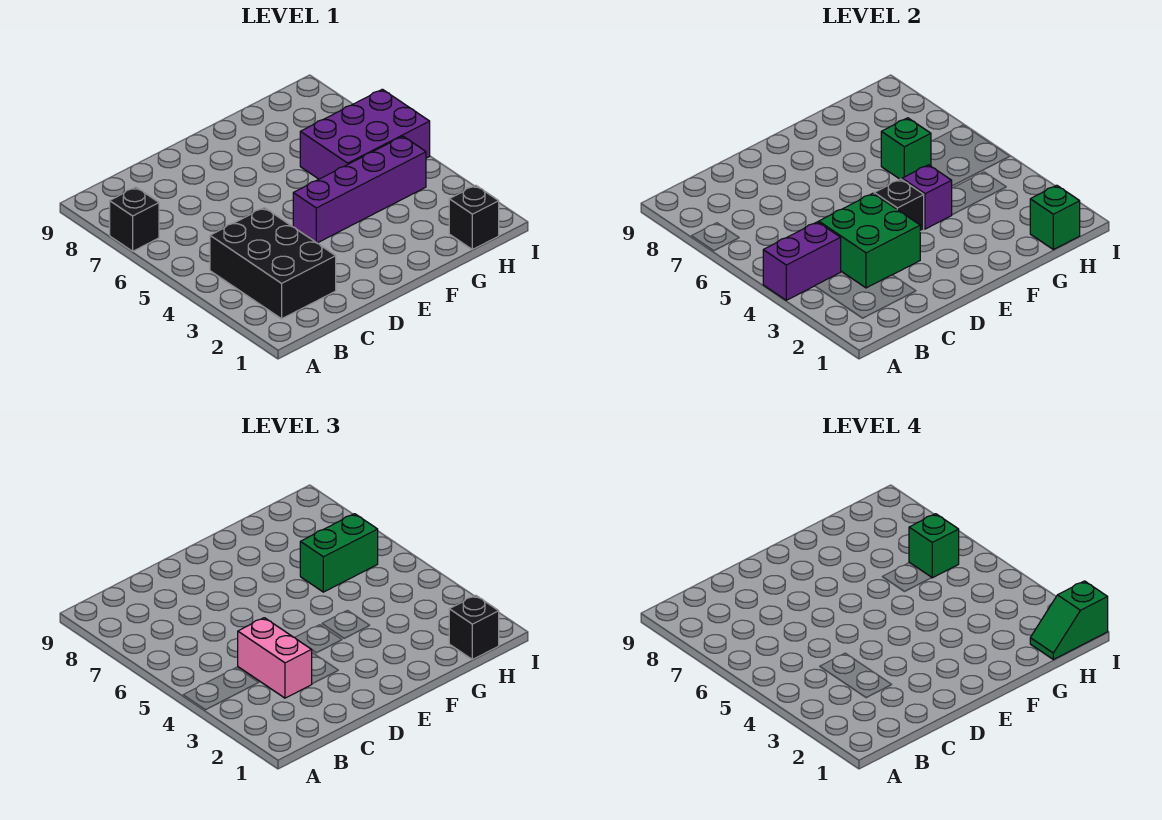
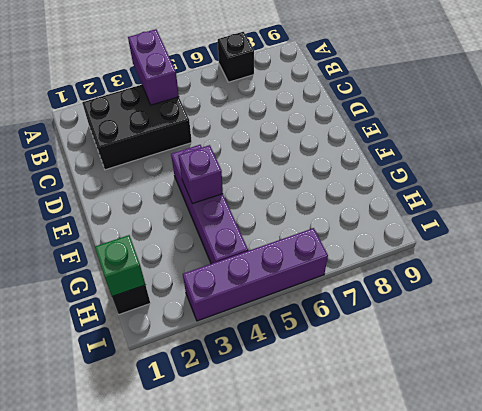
purple brick I3:I6 level 1 -> purple brick G5:I6 level 1
none -> green brick C3:D4 level 2
none -> black brick E4 level 2
none -> green brick G6 level 2

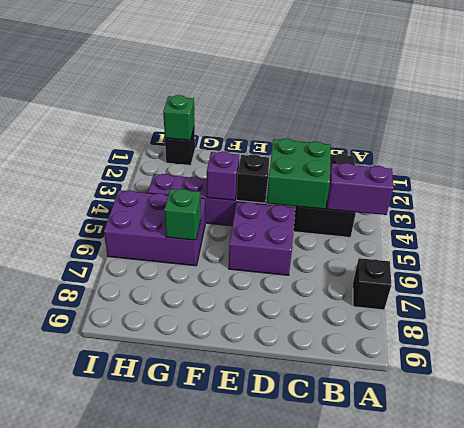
purple brick D5:E6 level 1 -> none
none -> pink brick C3:C4 level 3
none -> green brick G6:H6 level 3
none -> black brick H1 level 3

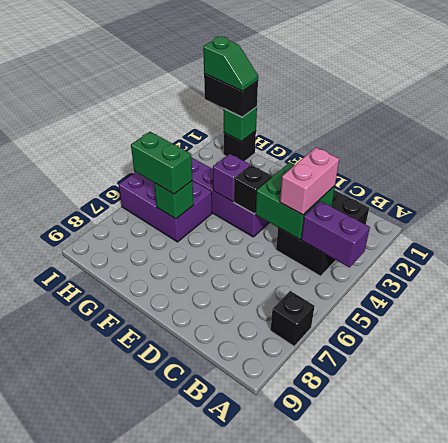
black brick H1:I1 level 3 -> black brick H1 level 3
none -> green brick H6 level 4

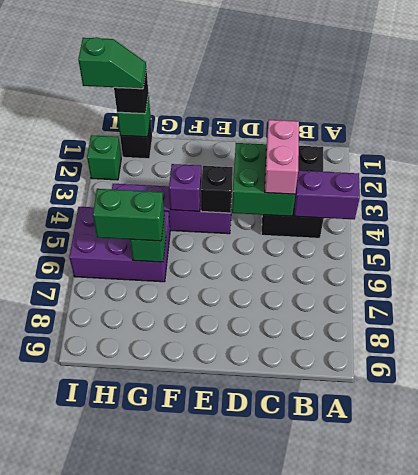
green brick I2 level 1 -> green brick H6 level 4
none -> black brick A7 level 1

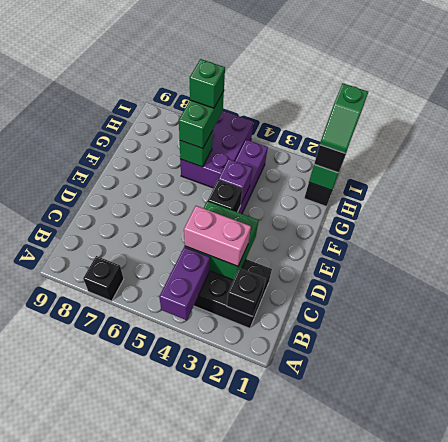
black brick B2 level 2 -> none

